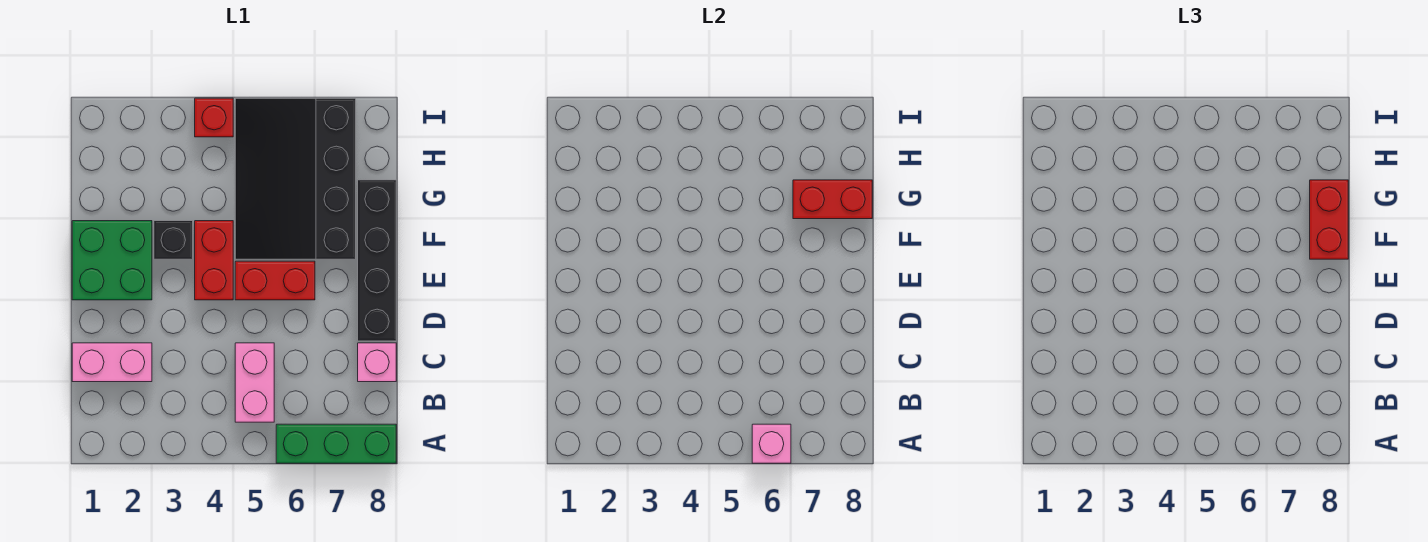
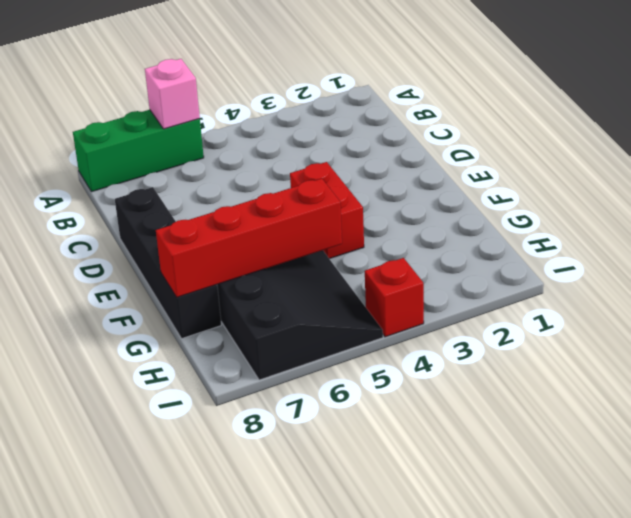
red brick G5:G8 level 2 -> red brick G7:G8 level 2
none -> pink brick B5:C5 level 1
none -> pink brick C1:C2 level 1
none -> pink brick C8 level 1

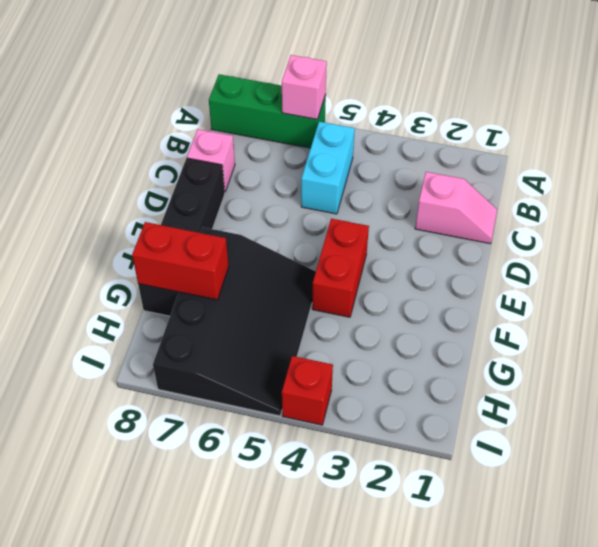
cyan brick B5:C5 level 1 -> pink brick B5:C5 level 1
pink slope C1:C2 level 1 top 2 -> pink brick C1:C2 level 1
none -> green brick E1:F2 level 1
none -> red brick E5:E6 level 1
none -> black brick F3 level 1

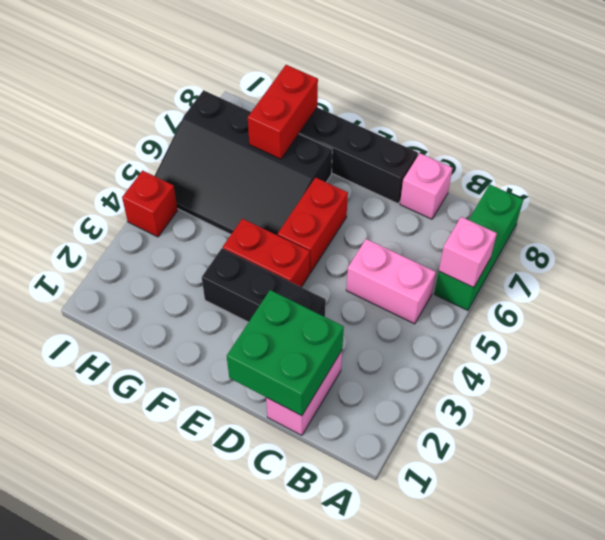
green brick C1:D2 level 2 -> green brick E1:F2 level 1
black brick D3:F3 level 1 -> black brick F3 level 1
none -> red brick F8:G8 level 3

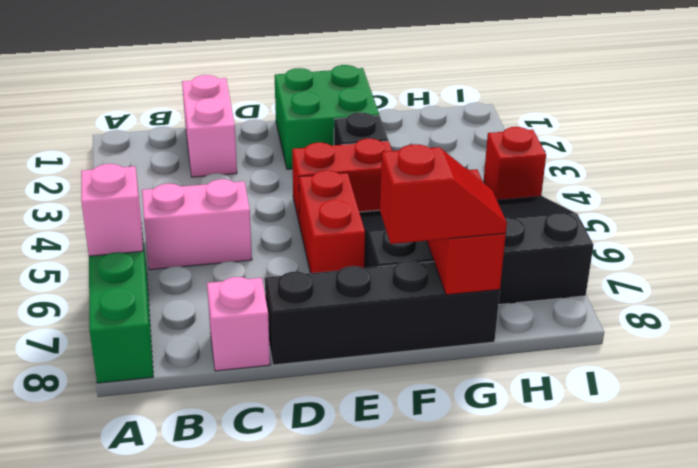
red slope F8:G8 level 3 top F -> red brick F8:G8 level 3

